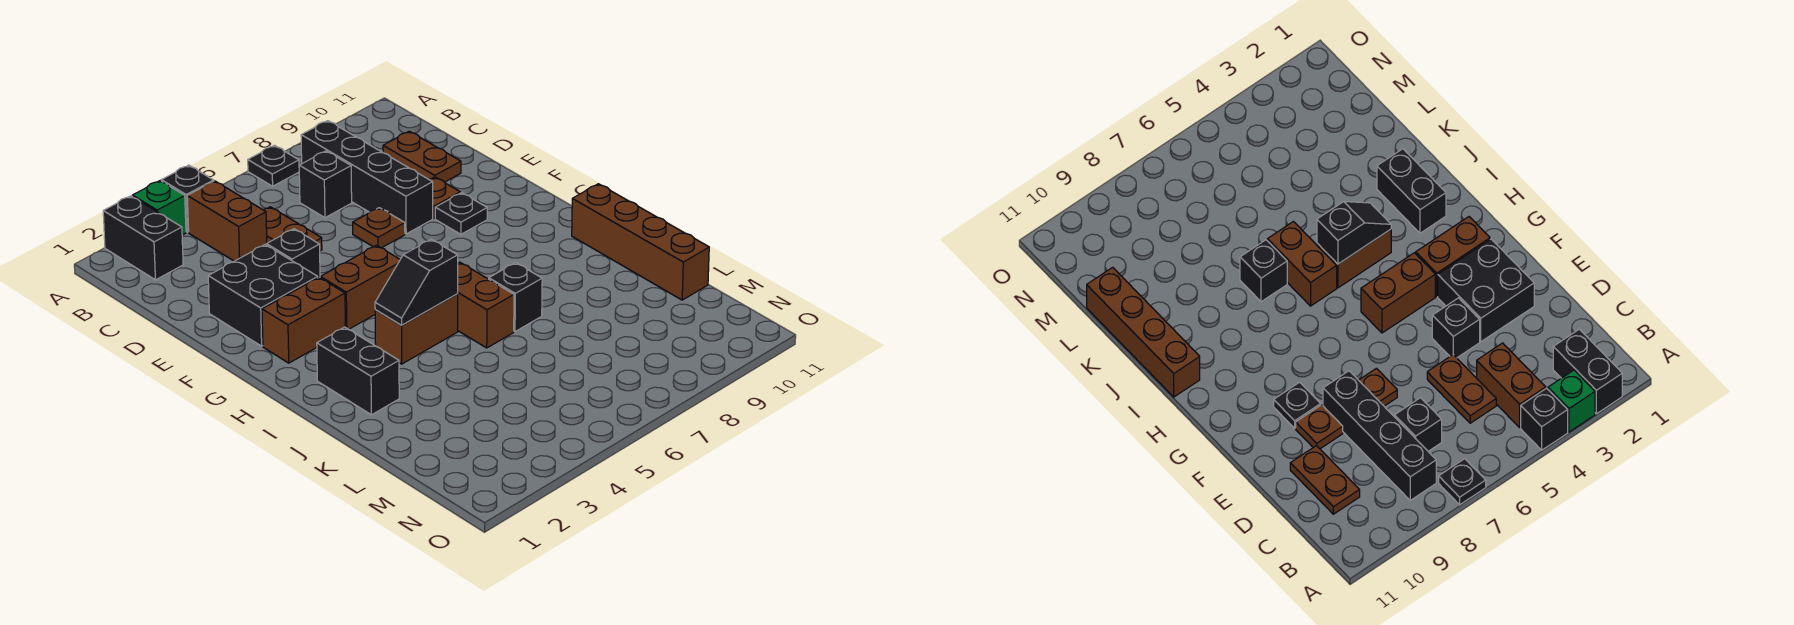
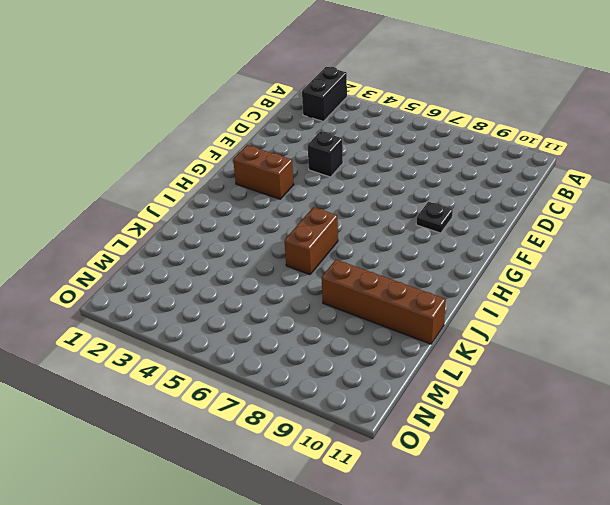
brown brick K8:K11 level 1 -> brown brick I11:L11 level 1
none -> green brick A3 level 1
none -> black brick A4 level 1
none -> black plate A7 level 1

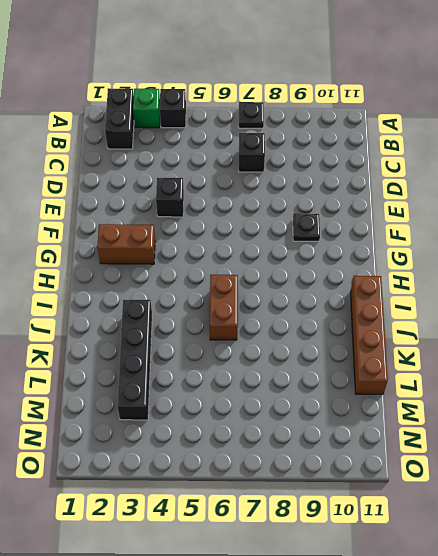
black brick J3:M3 level 1 -> black brick B8:E8 level 1
none -> brown brick B4:C4 level 1
none -> brown plate C5:D5 level 1
none -> brown plate C10:D10 level 1

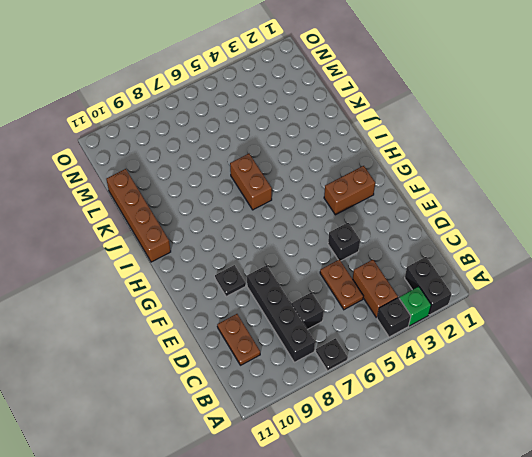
none -> black brick E2:F3 level 1
none -> brown plate E7 level 1
none -> brown plate E9 level 1

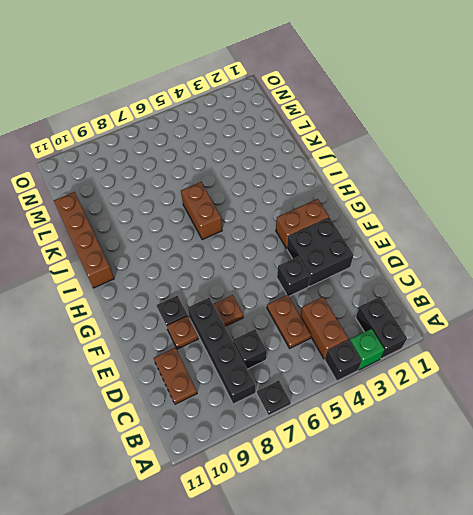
none -> brown brick G4:G5 level 1
none -> black brick I2:J2 level 1
none -> brown brick I4:I5 level 1

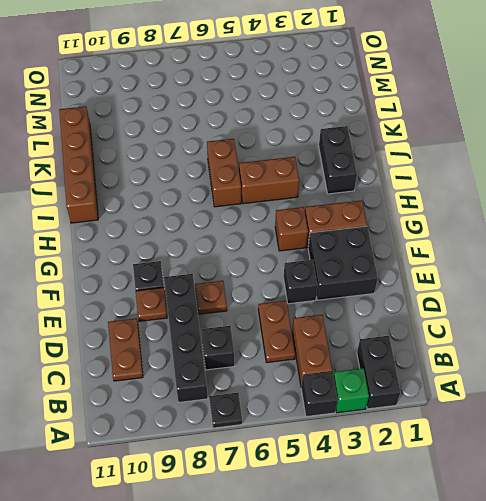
brown brick G4 level 1 -> brown brick G4:G5 level 1
none -> black brick J7 level 1
none -> black slope I4:I5 level 2 top 5

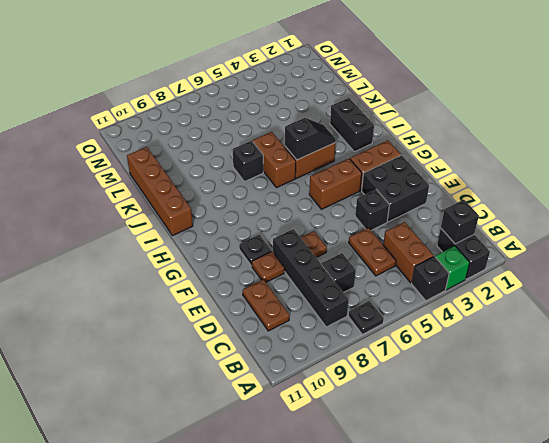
black brick B2 level 2 -> none

